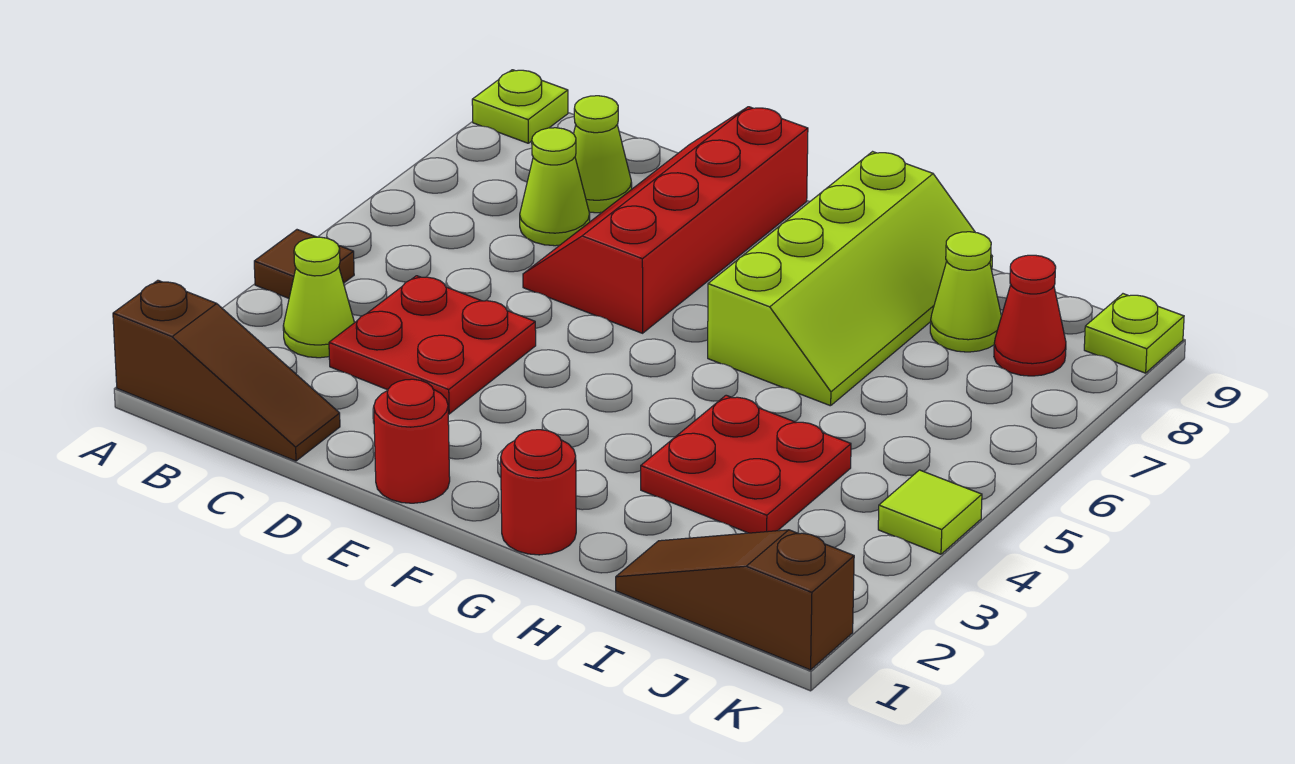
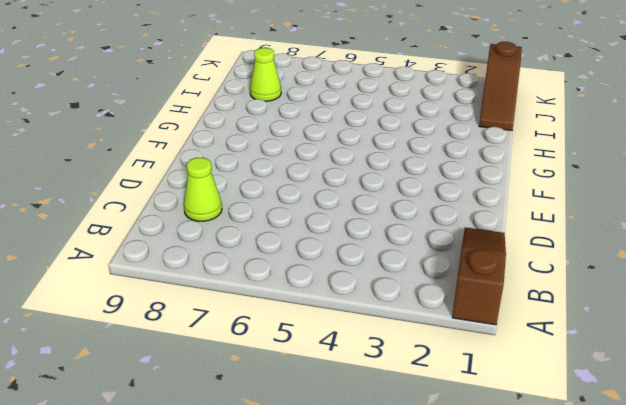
none -> brown tile A4 level 1
none -> lime plate A9 level 1
none -> lime cone B3 level 1

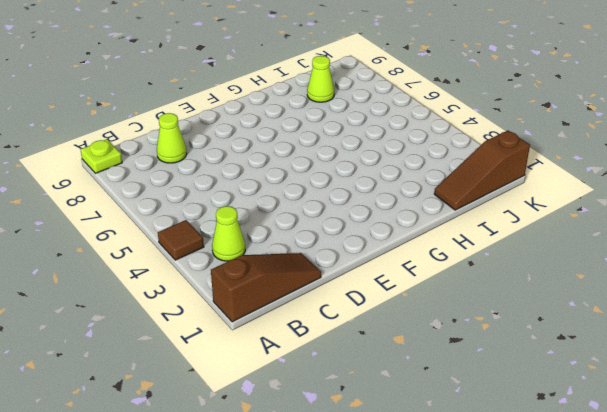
none -> red plate C3:D4 level 1
none -> lime cone C7 level 1
none -> red slope D6:E9 level 1 top E

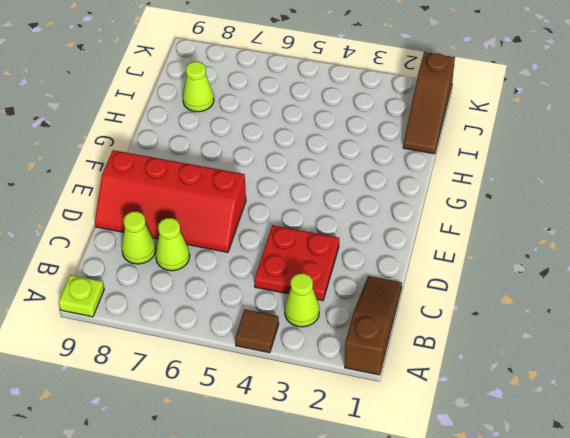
none -> red round brick E1 level 1
none -> red round brick G1 level 1
none -> lime slope G6:H9 level 1 top G

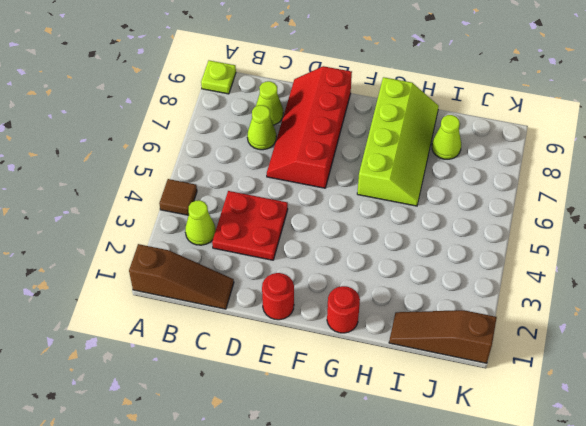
none -> red plate H3:I4 level 1
none -> red cone J8 level 1
none -> lime tile K4 level 1

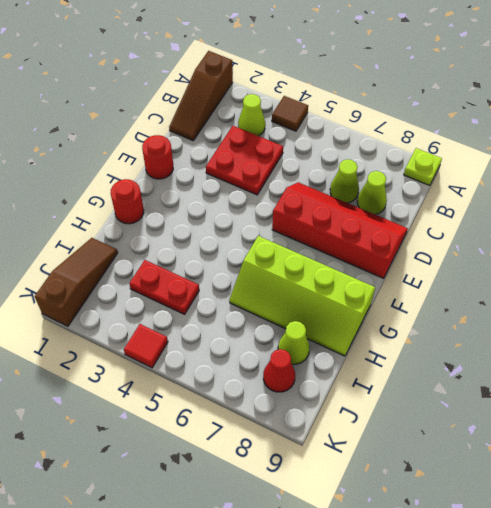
red plate I3:I4 level 1 -> red plate H3:I4 level 1
red tile K4 level 1 -> lime tile K4 level 1
none -> lime plate K9 level 1

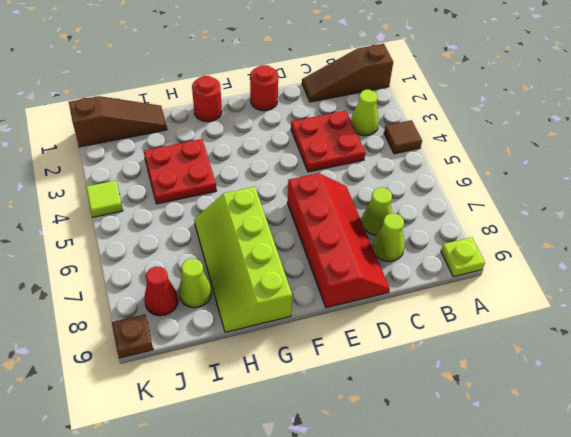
brown plate K9 level 1 -> lime plate K9 level 1

